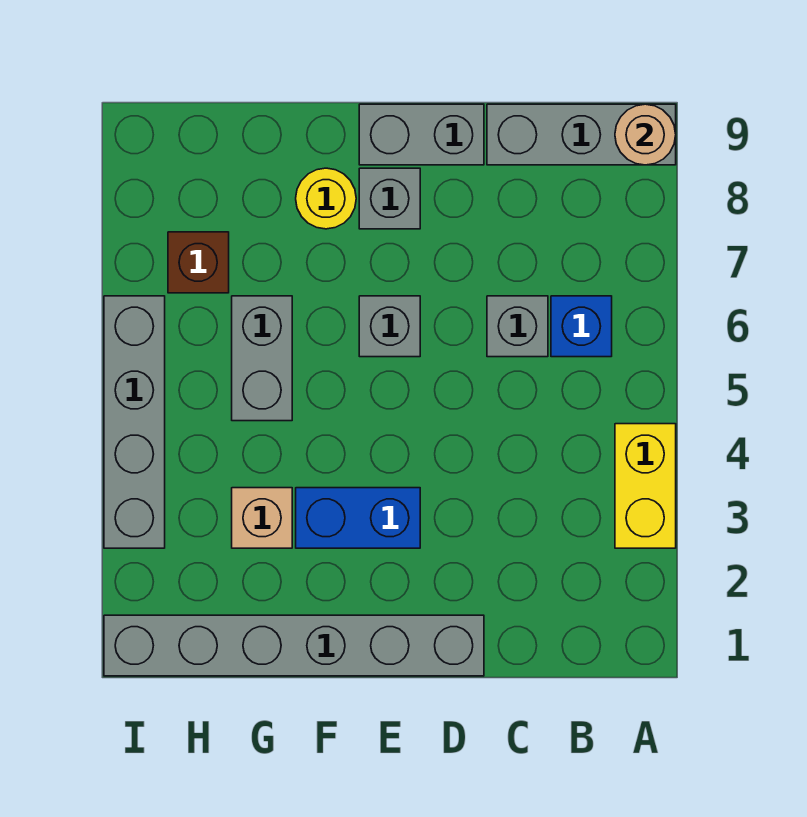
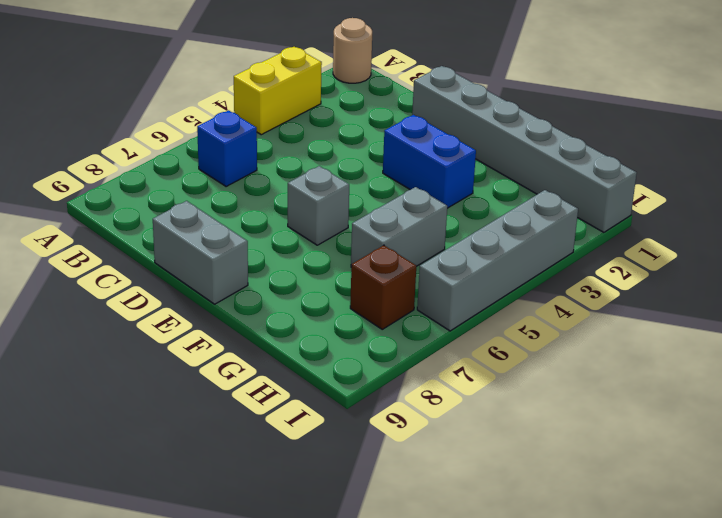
tan round brick A1 level 1 -> tan round brick A9 level 2
none -> grey brick A9:C9 level 1
none -> grey brick C6 level 1
none -> grey brick E8 level 1

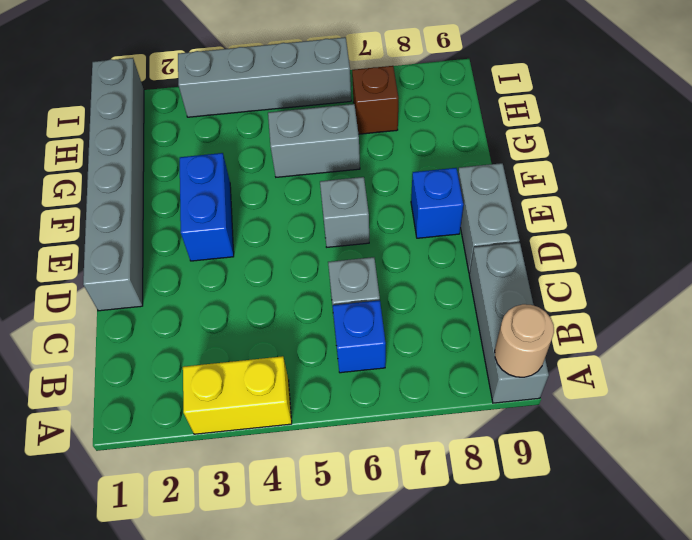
blue brick E8 level 1 -> grey brick E8 level 1
none -> yellow round brick F8 level 1
none -> tan brick G3 level 1

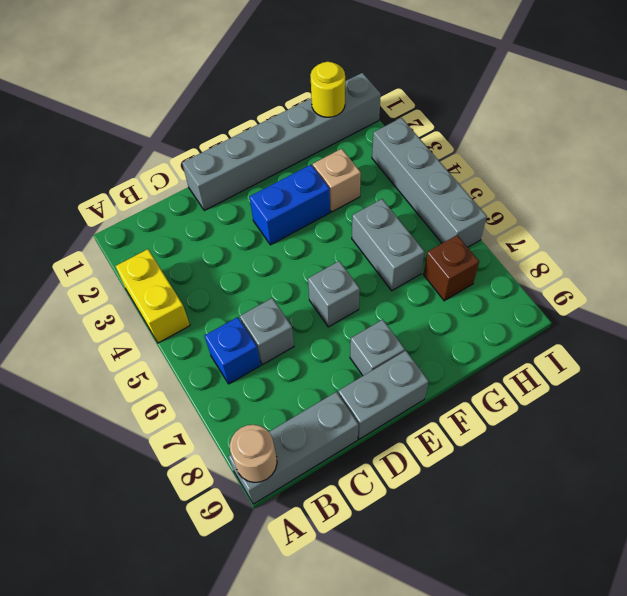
yellow round brick H1 level 2 -> yellow round brick F8 level 1

